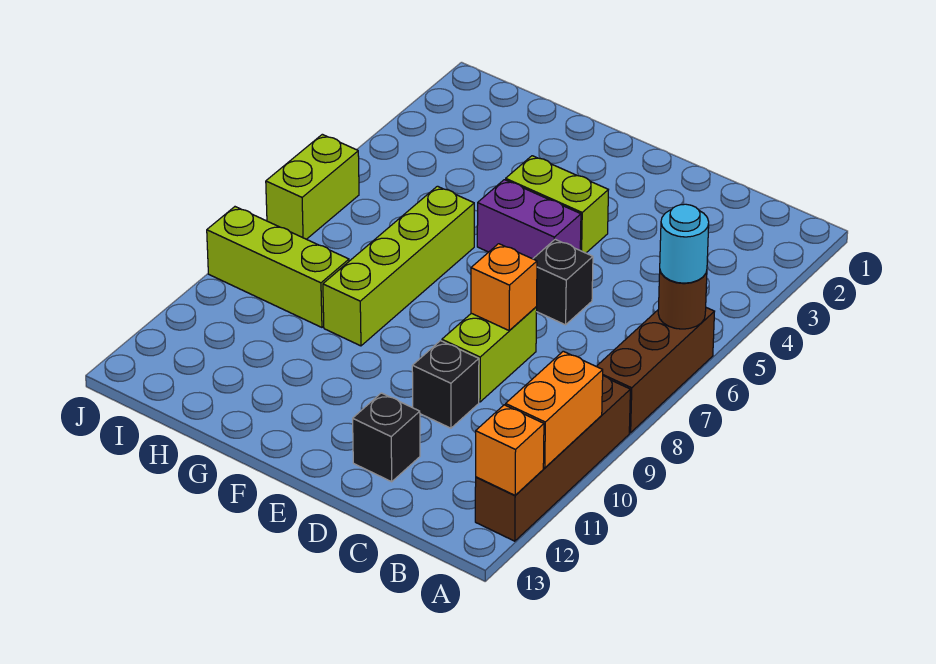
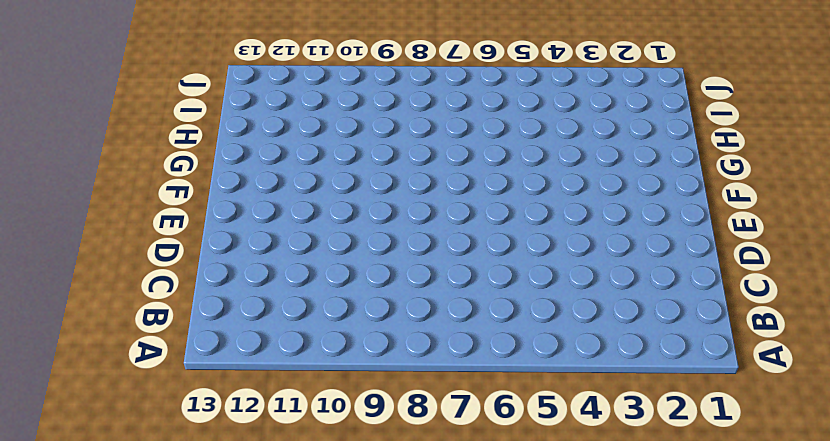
none -> brown brick A6:A8 level 1
none -> brown brick A9:A12 level 1
none -> black brick D6 level 1

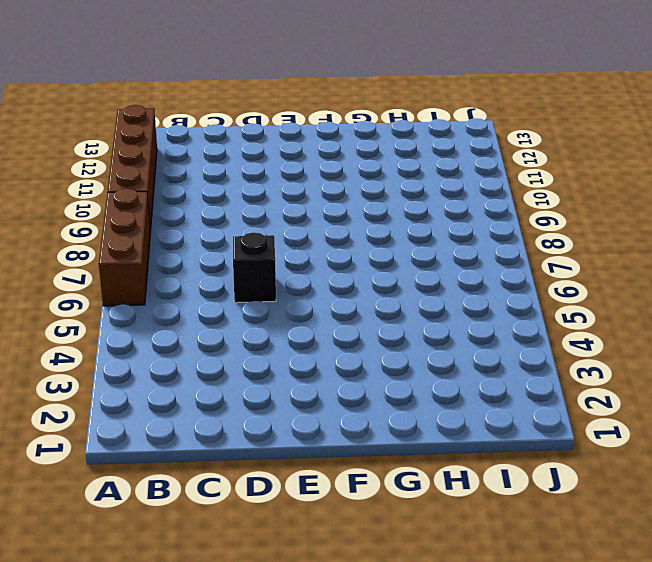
none -> lime brick D8:D9 level 1
none -> black brick D10 level 1
none -> black brick D12 level 1

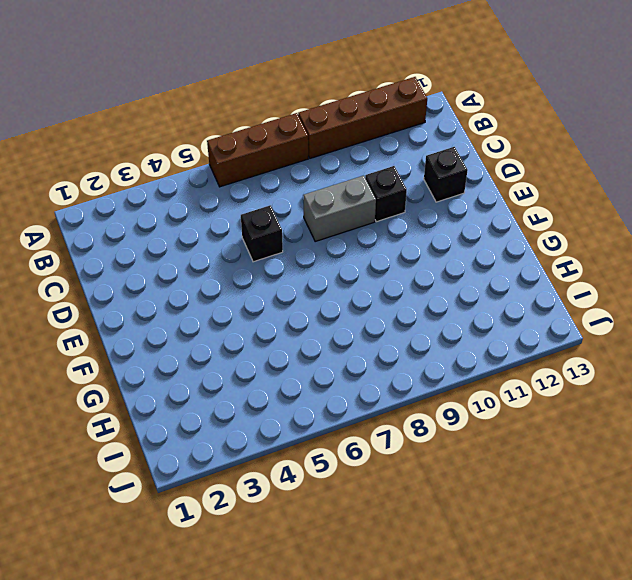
grey brick D8:D9 level 1 -> lime brick D8:D9 level 1
none -> lime brick E4:F4 level 1
none -> purple brick E5:F5 level 1
none -> lime brick G6:G9 level 1

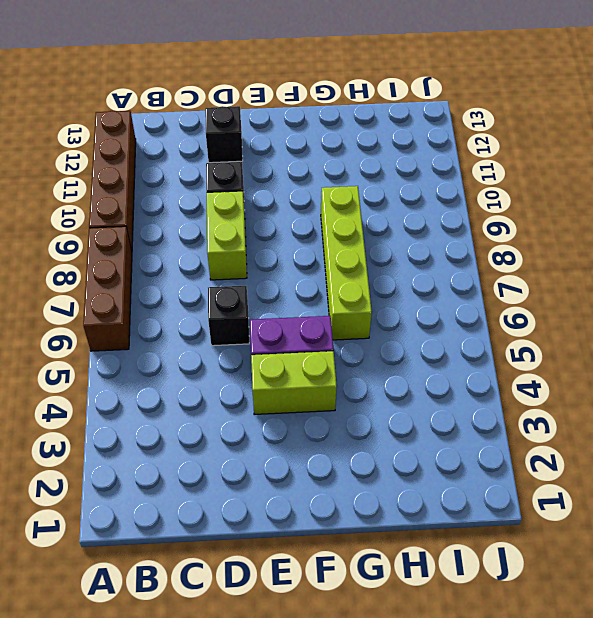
none -> lime brick H9:J9 level 1
none -> lime brick J6:J7 level 1
none -> brown round brick A6 level 2

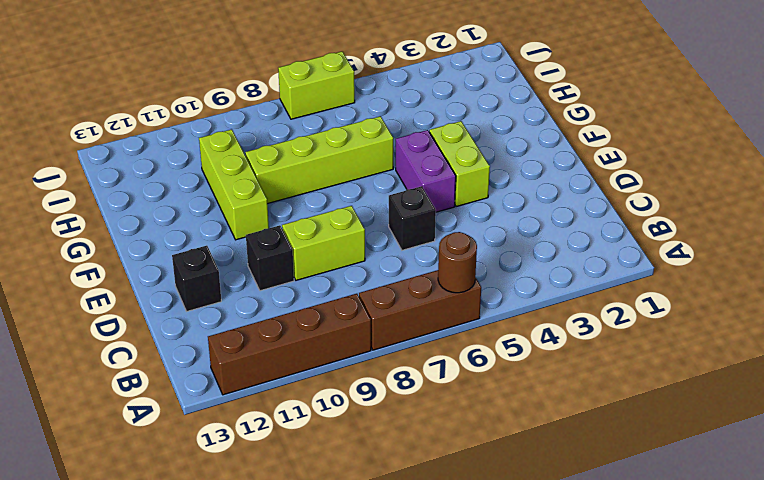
lime brick F10:H10 level 1 -> lime brick H9:J9 level 1
none -> orange brick A10:A11 level 2
none -> orange brick A12 level 2
none -> orange brick D8 level 2

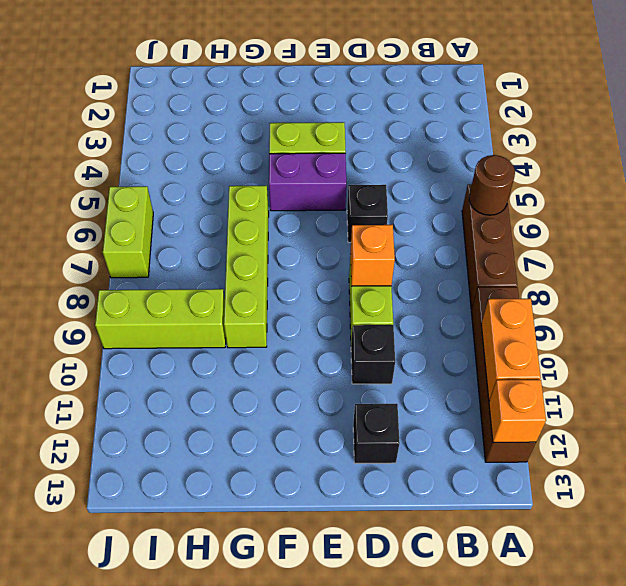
none -> cyan round brick A6 level 3

